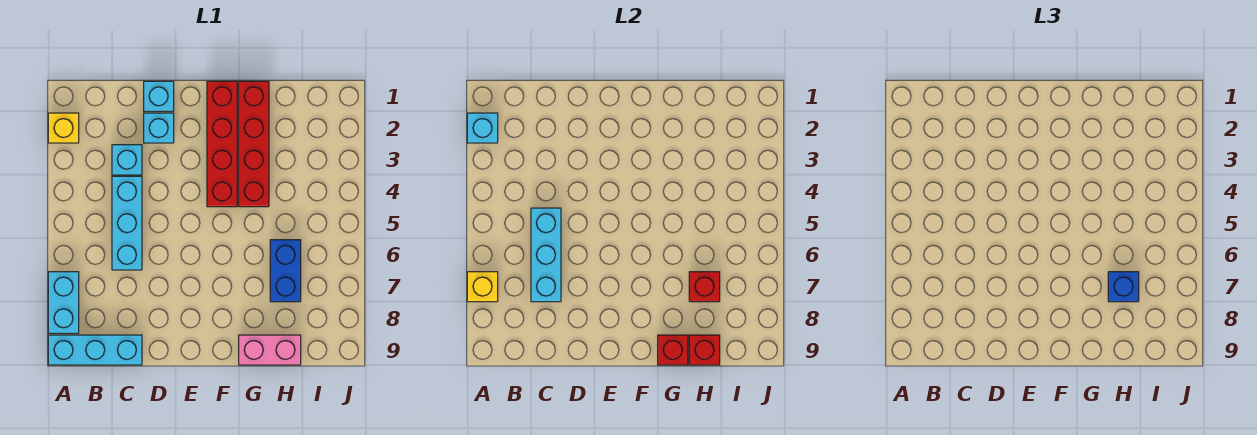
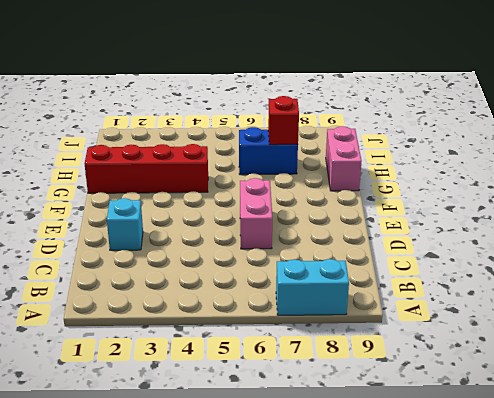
pink brick D6:E6 level 1 -> none
none -> yellow brick A2 level 1
none -> cyan brick A9:C9 level 1
none -> cyan brick C3 level 1

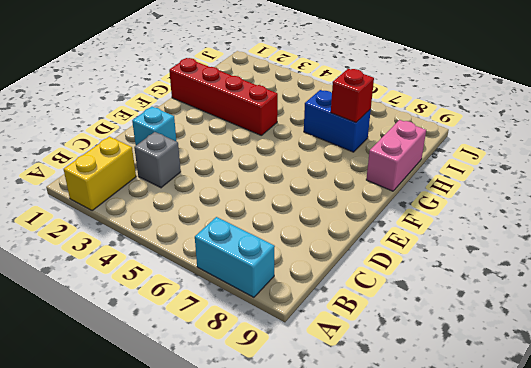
yellow brick A2:B2 level 1 -> yellow brick A2 level 1
grey brick C3 level 1 -> cyan brick C3 level 1
none -> cyan brick A9:C9 level 1
none -> cyan brick C4:C6 level 1
none -> cyan brick D1 level 1

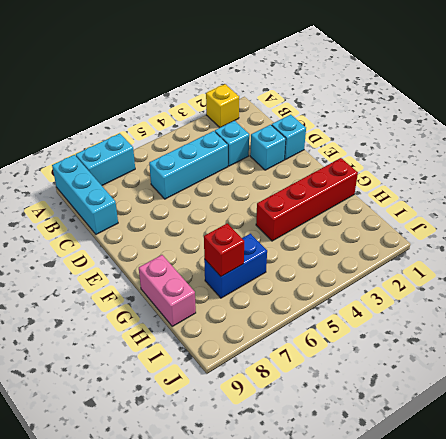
none -> red brick F1:F4 level 1
none -> cyan brick A2 level 2
none -> yellow brick A7 level 2

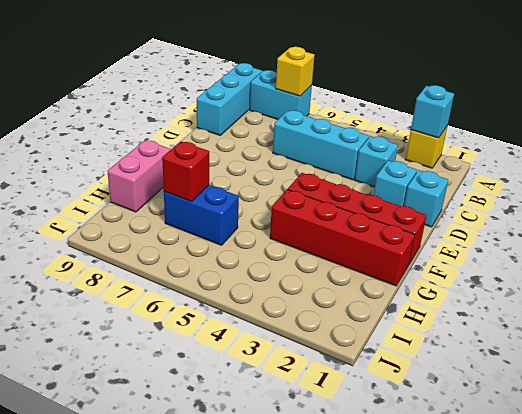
none -> cyan brick C5:C7 level 2
none -> red brick G9 level 2
none -> red brick H9 level 2

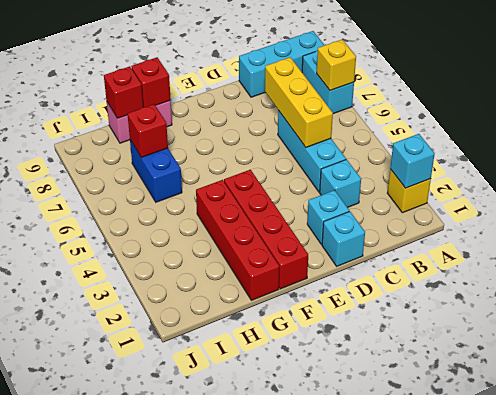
yellow brick C5:C7 level 2 -> cyan brick C5:C7 level 2
none -> blue brick H7 level 3

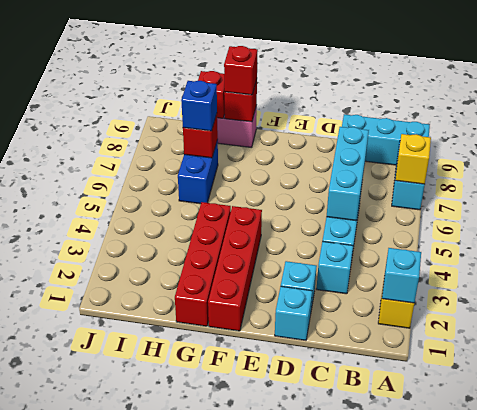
red brick G9 level 3 -> none

